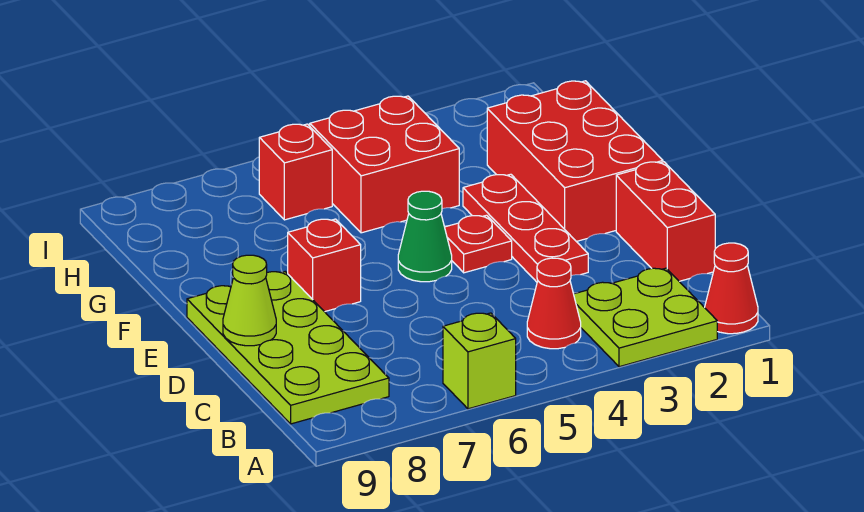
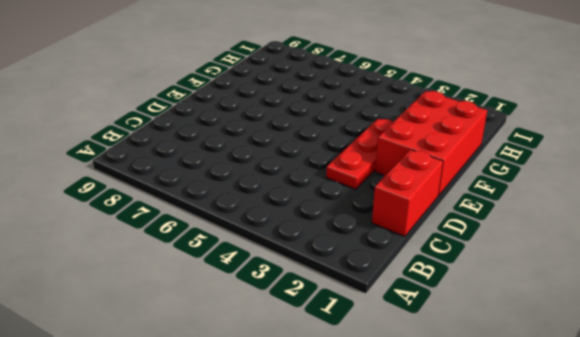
none -> red cone A1 level 1
none -> lime plate A2:B3 level 1
none -> lime brick A6 level 1

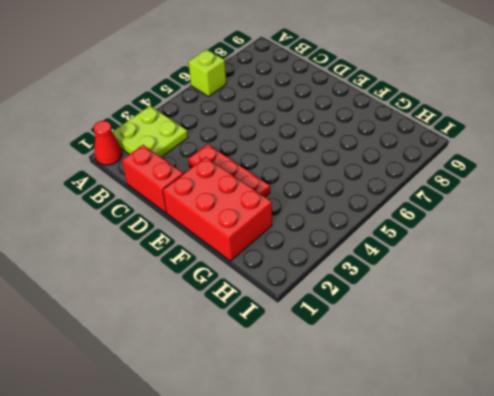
none -> red cone B4 level 1
none -> lime plate B8:E9 level 1
none -> red plate E4 level 1

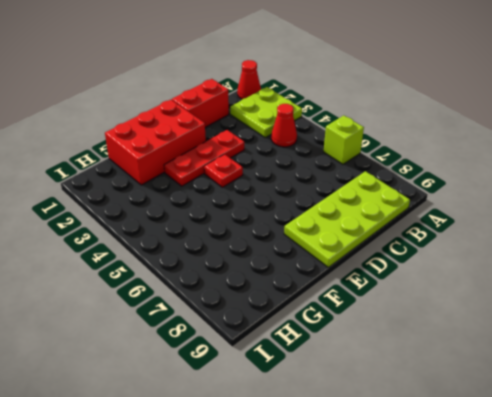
none -> green cone E5 level 1
none -> red brick E7 level 1
none -> red brick G4:H5 level 1

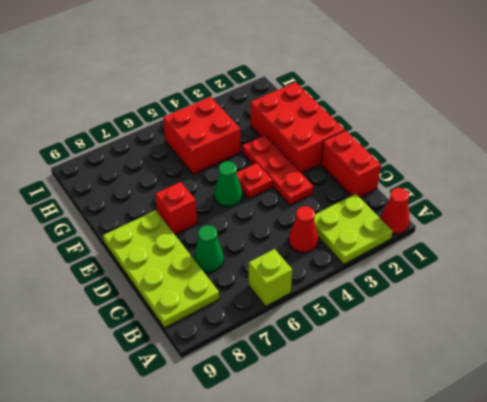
green cone C7 level 1 -> none
none -> red brick H6 level 1
none -> lime cone D9 level 2

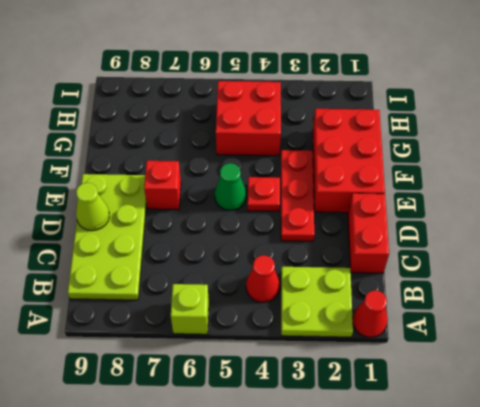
none -> red brick H6 level 1

